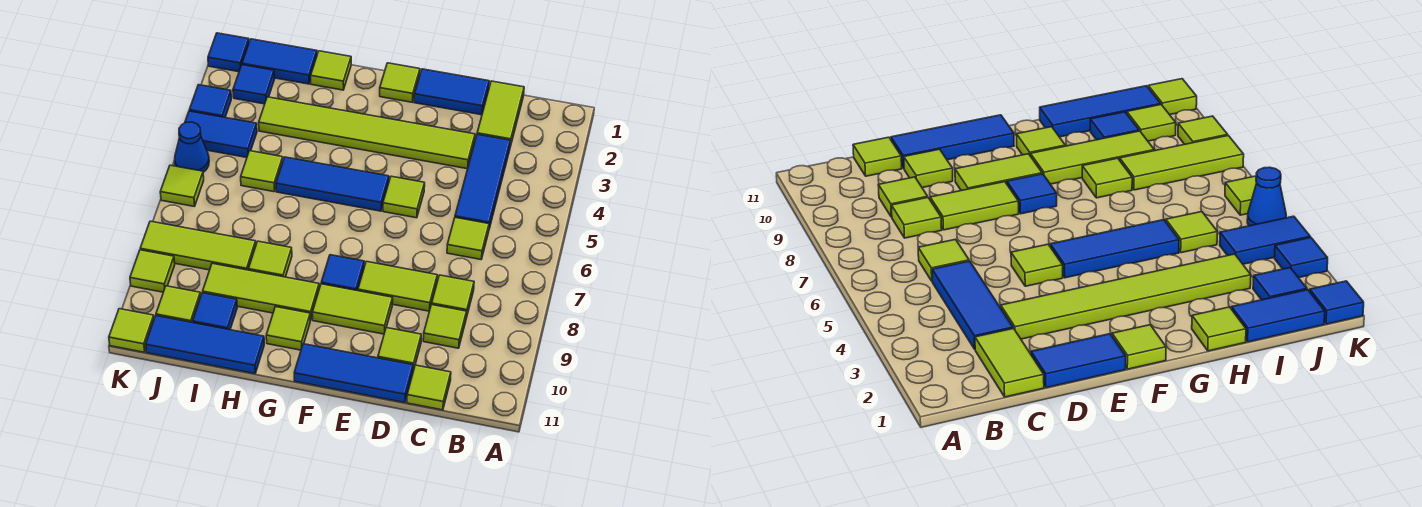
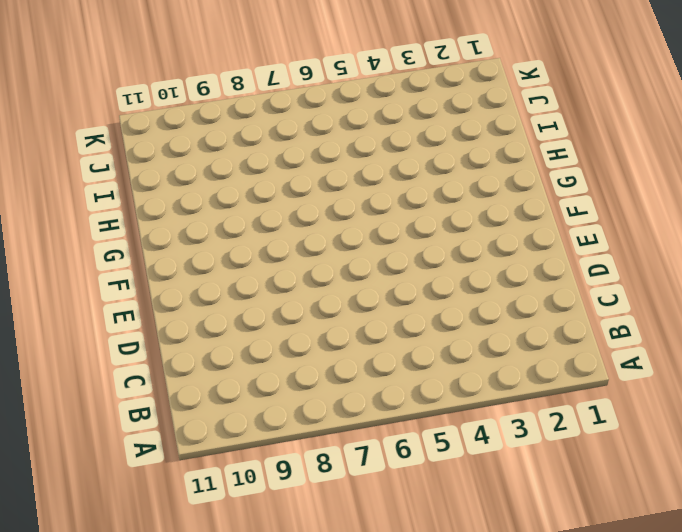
none -> lime tile C1:C2 level 1
none -> blue tile C3:C5 level 1
none -> lime tile C6 level 1
none -> lime tile C8 level 1

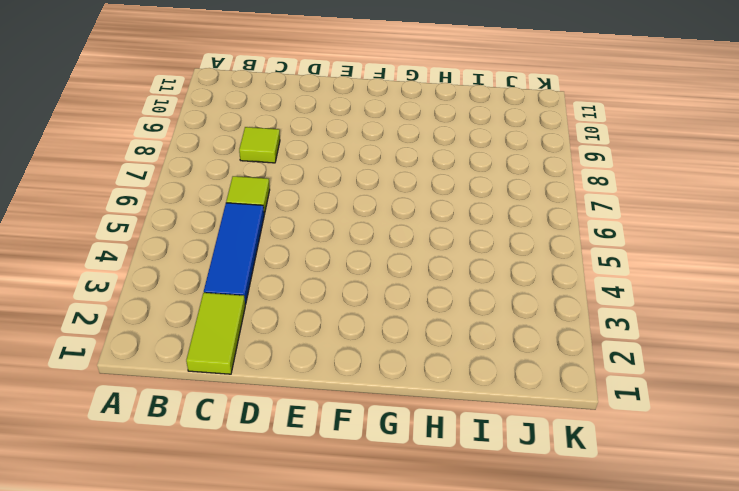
none -> lime tile C9 level 1
none -> lime tile C11 level 1
none -> blue tile D1:E1 level 1
none -> lime tile D3:I3 level 1

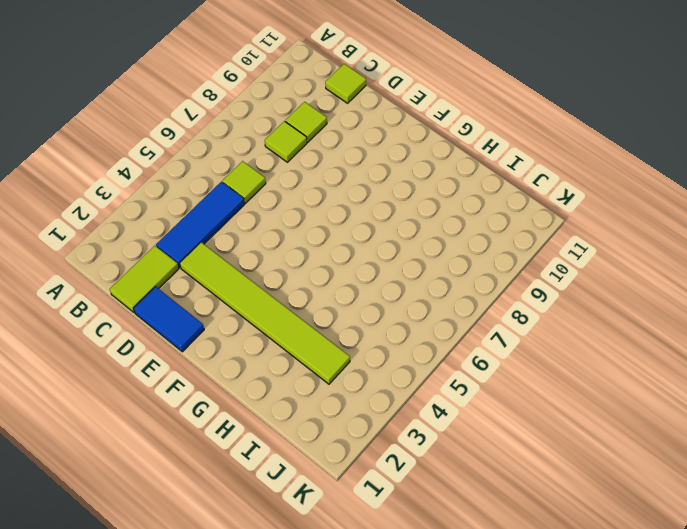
none -> lime tile D8:E8 level 1
none -> lime tile D10 level 1
none -> blue tile D11:F11 level 1
none -> lime tile E5 level 1

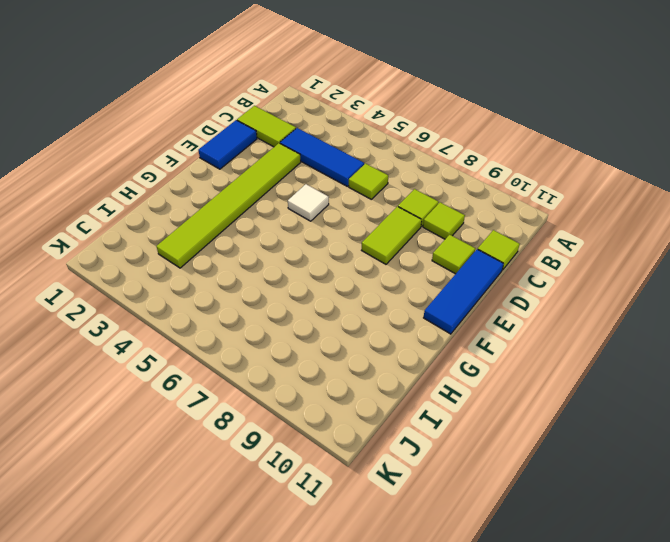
white tile E5 level 1 -> lime tile E5 level 1
none -> lime tile E9:F9 level 1
none -> lime tile F1 level 1
none -> blue tile F5:H5 level 1
none -> blue tile F8 level 1

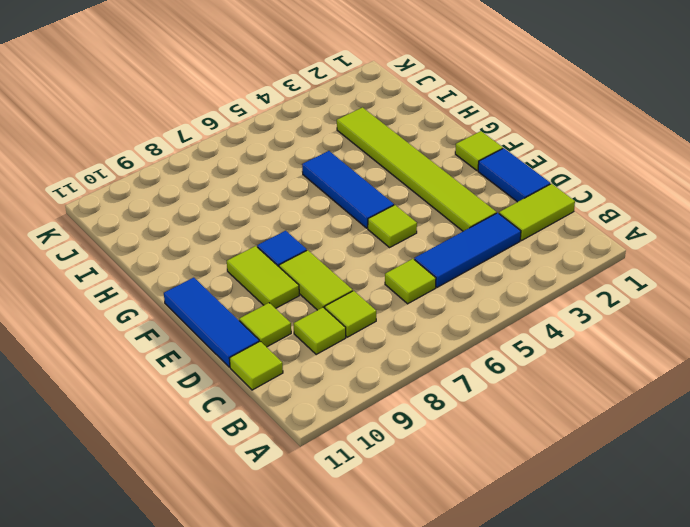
none -> lime tile G9:I9 level 1
none -> lime tile G10 level 1
none -> lime tile H1 level 1
none -> lime tile H8 level 1

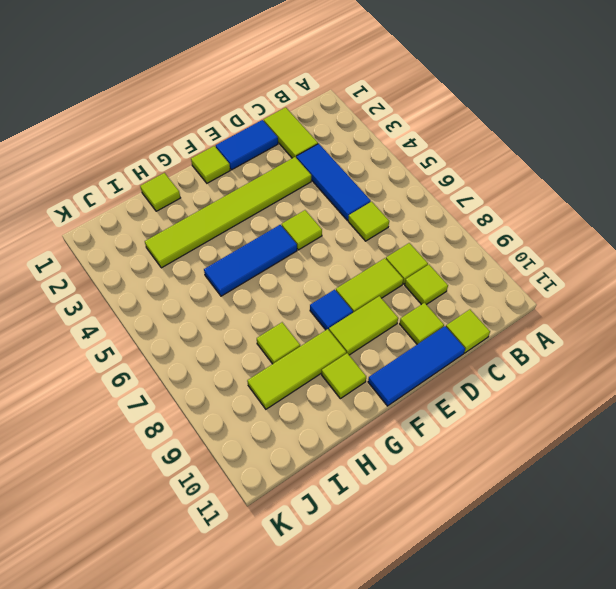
none -> blue tile H11:J11 level 1
none -> blue tile I1:J1 level 1
none -> lime tile I5 level 1
none -> lime tile I8:K8 level 1

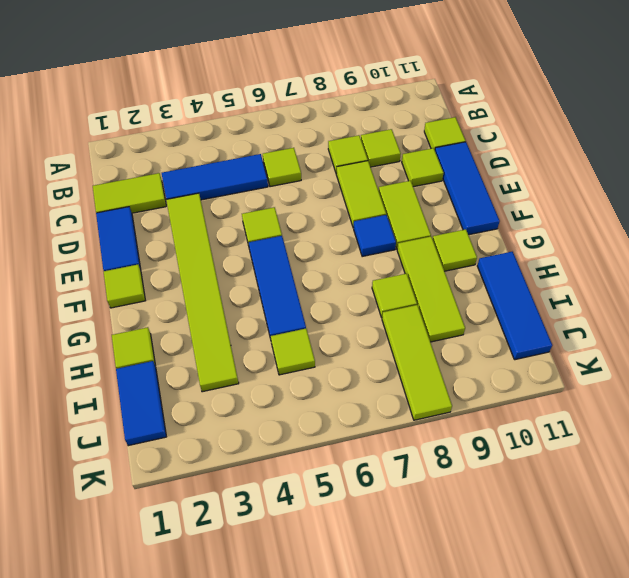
none -> blue tile I10 level 1
none -> blue tile J2 level 1
none -> blue tile J4:K4 level 1
none -> lime tile J10 level 1

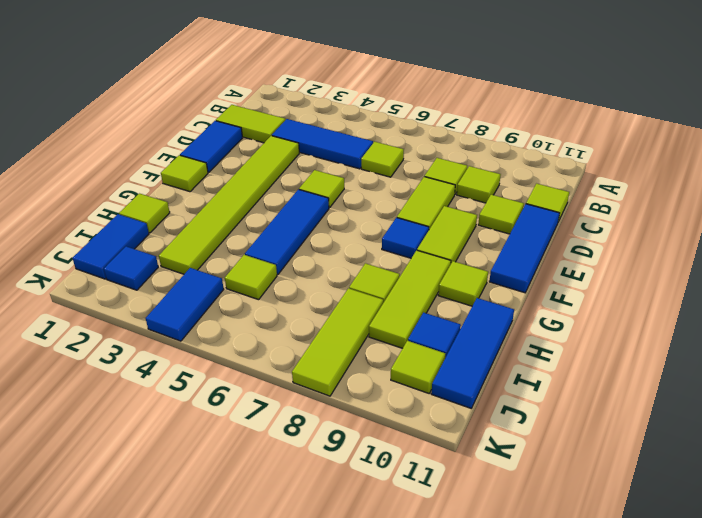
none -> blue tile K1 level 1
none -> blue tile K3 level 1
none -> blue cone K5 level 1
none -> lime tile K6 level 1

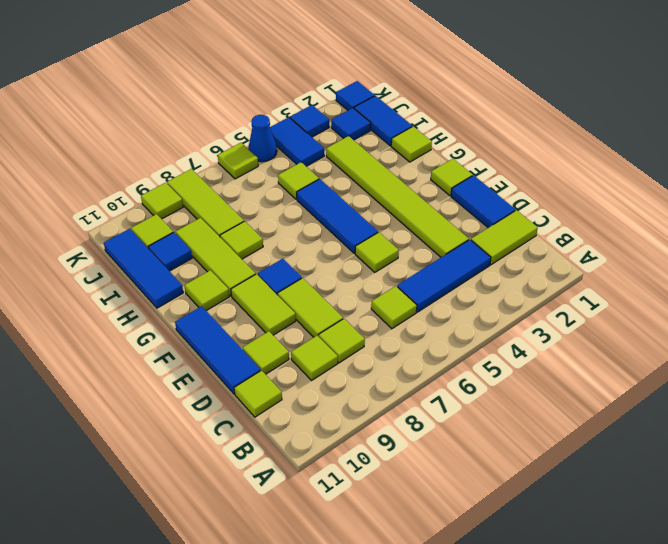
none -> lime tile K11 level 1

